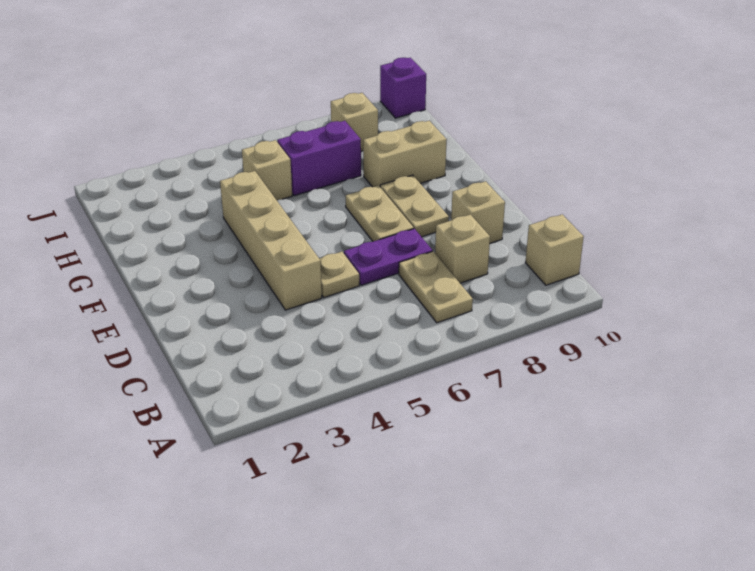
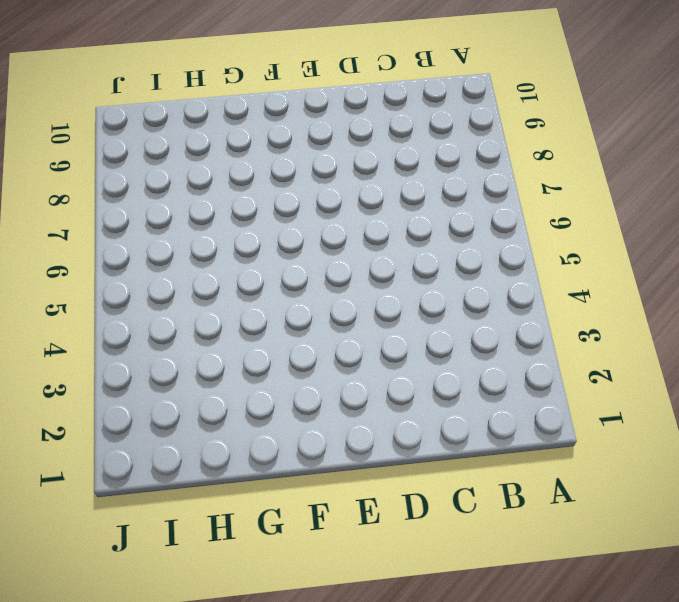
none -> tan plate B7:C7 level 1
none -> tan brick B10 level 1
none -> tan brick C8 level 1

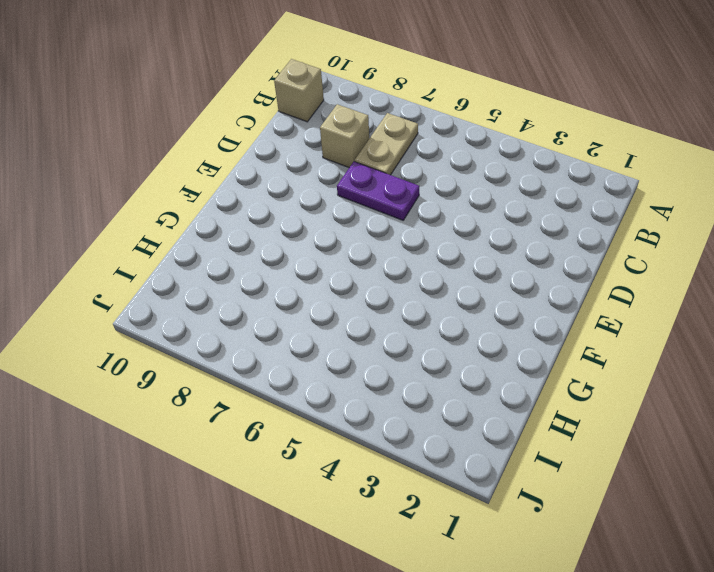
none -> tan brick D4:G4 level 1
none -> tan plate D5 level 1
none -> tan brick D9 level 1

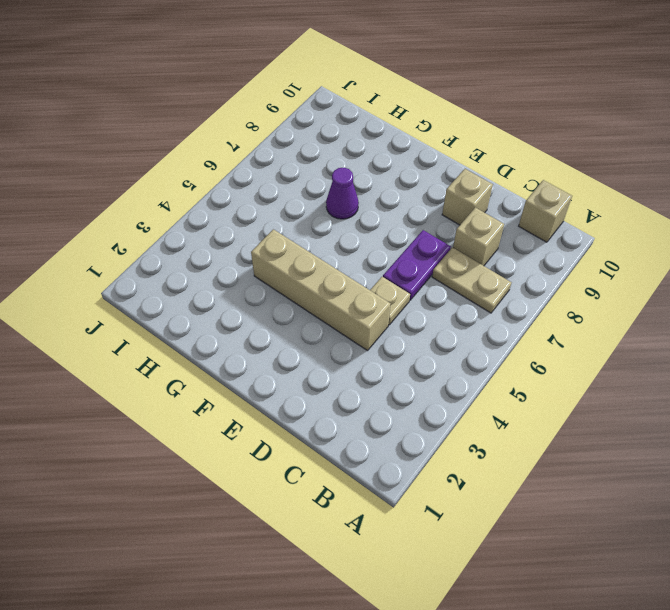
purple cone G7 level 1 -> none
none -> tan plate E7:F7 level 1
none -> tan plate E8:F8 level 1
none -> tan brick G8:G9 level 1

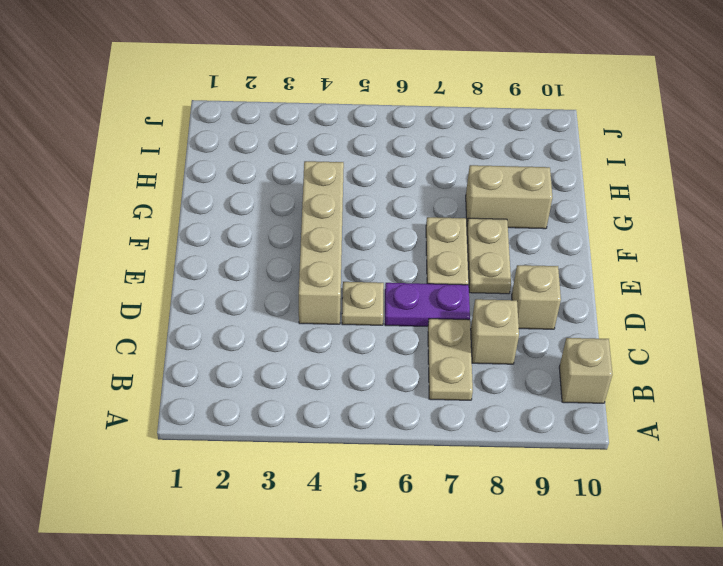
none -> tan brick H5 level 1
none -> purple brick H6:H7 level 1
none -> tan brick I8 level 1

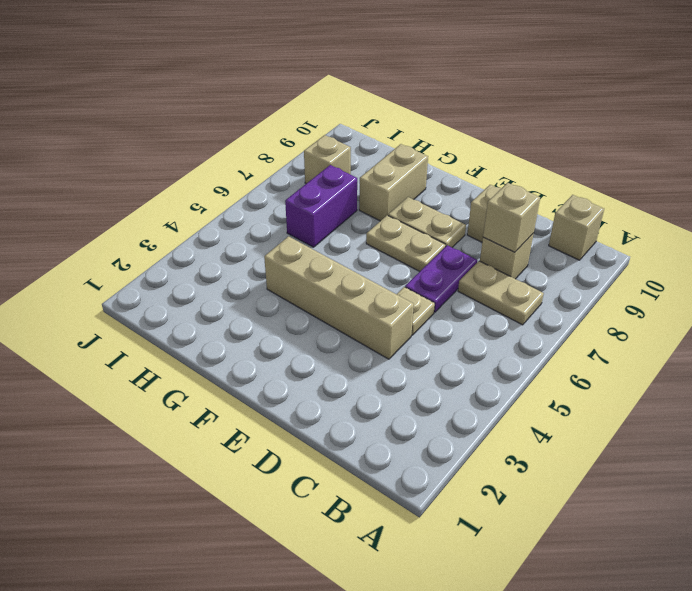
tan brick C8 level 2 -> tan brick H5 level 1
none -> purple brick J10 level 1

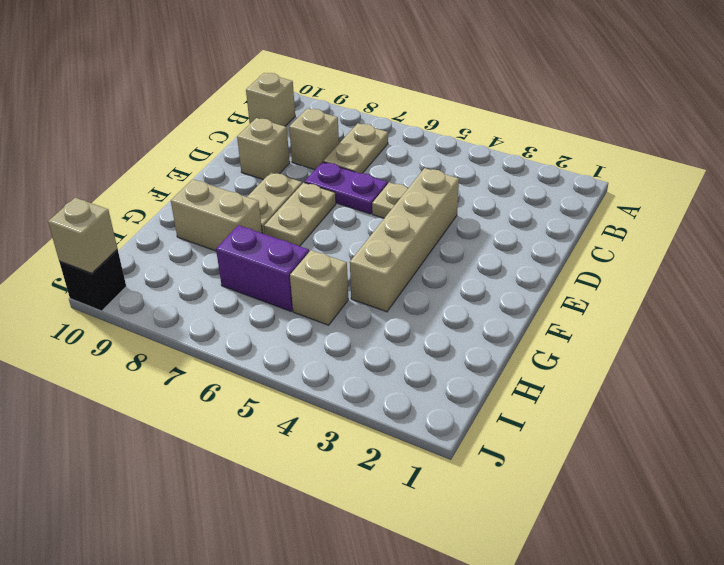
black brick J10 level 1 -> purple brick J10 level 1
tan brick J10 level 2 -> tan brick I8 level 1

